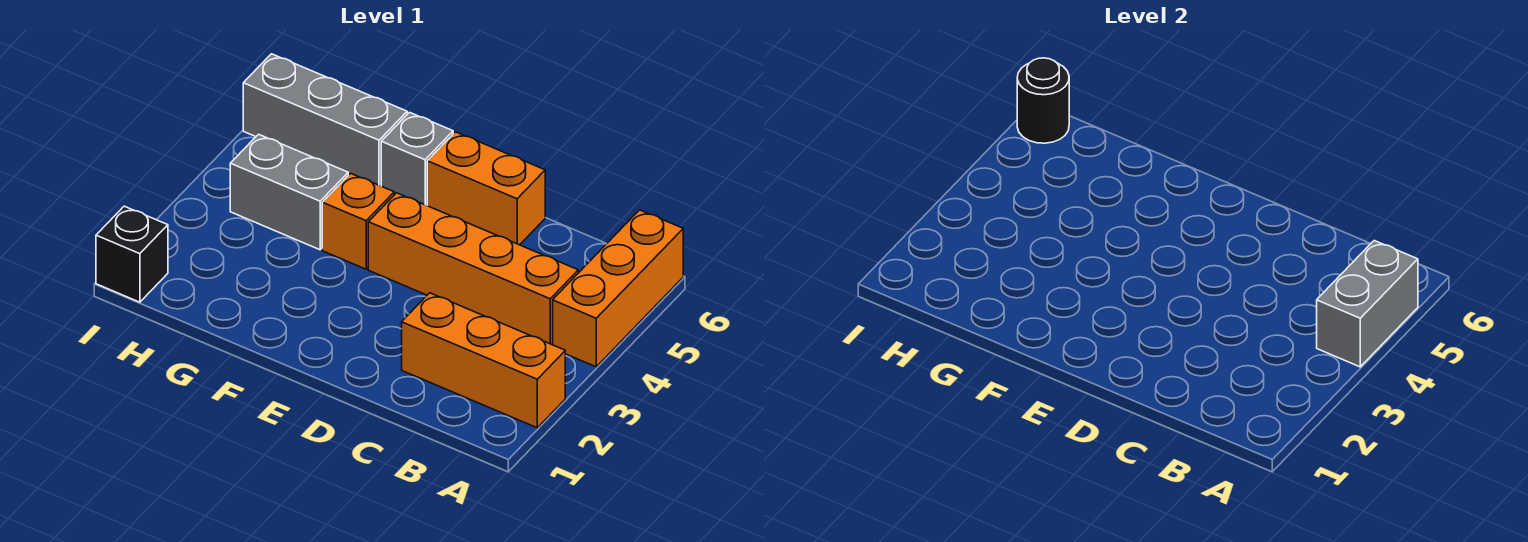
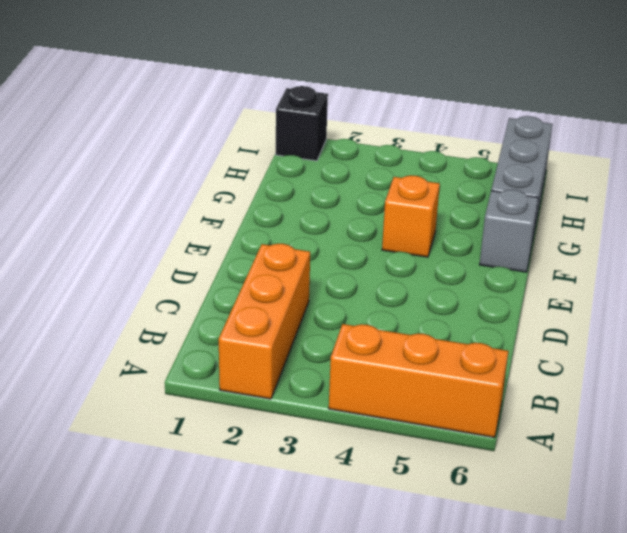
none -> orange brick B4:E4 level 1
none -> orange brick D6:E6 level 1

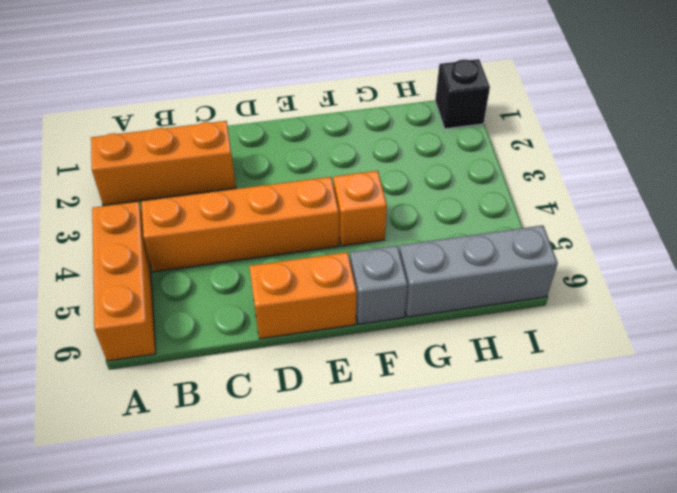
none -> grey brick G4:H4 level 1
none -> grey brick A4:A5 level 2

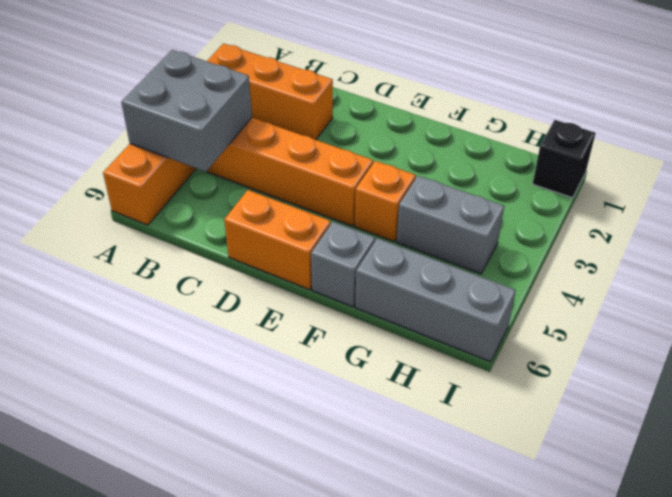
grey brick A4:B5 level 2 -> grey brick A4:A5 level 2
none -> black round brick I6 level 2

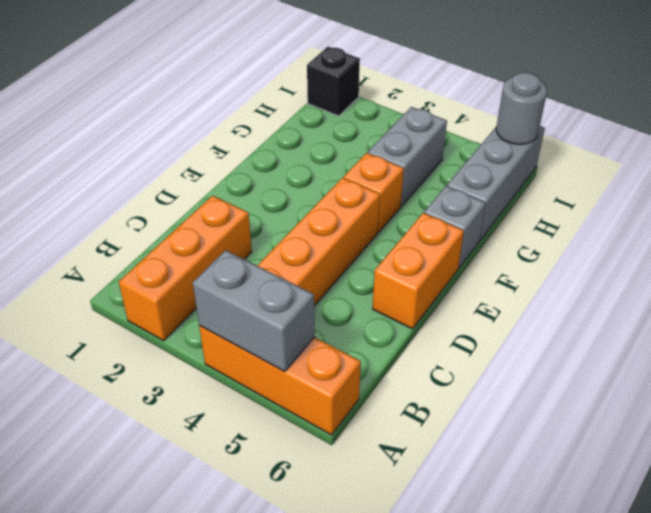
grey round brick I6 level 2 -> black round brick I6 level 2

